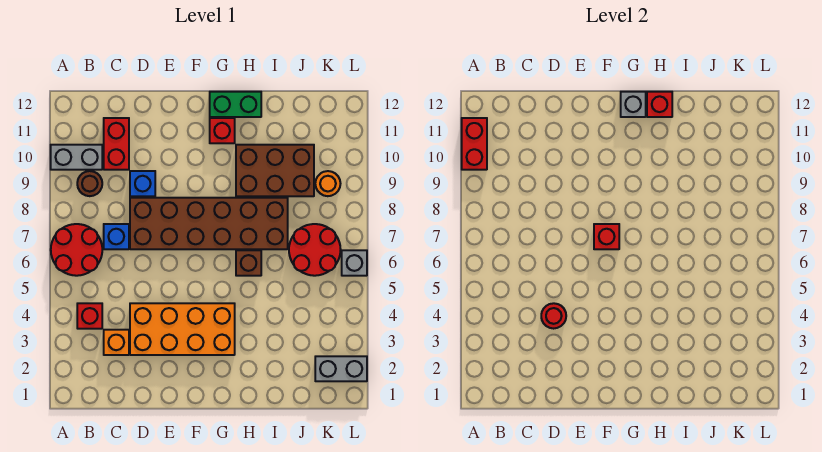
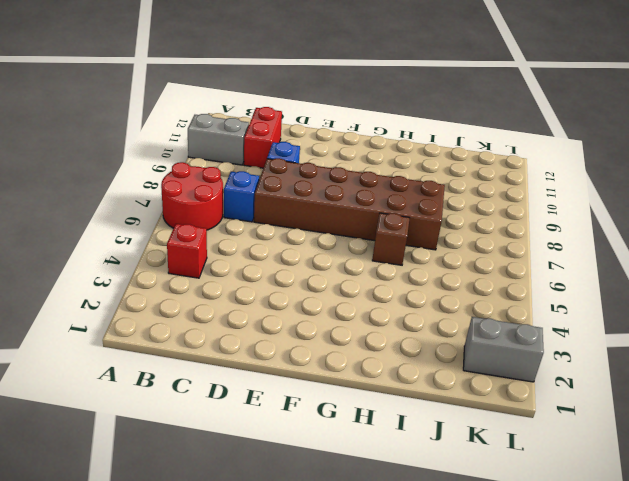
none -> brown round brick B9 level 1
none -> orange brick C3 level 1
none -> orange brick D3:G4 level 1

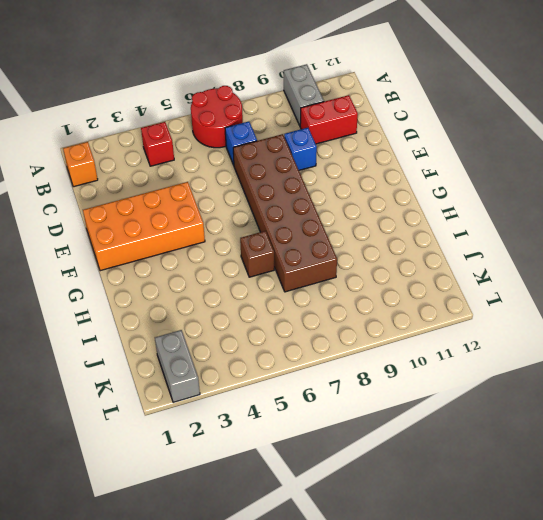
orange brick B1 level 1 -> orange brick C3 level 1
orange brick E1:F4 level 1 -> orange brick D3:G4 level 1
none -> brown round brick B9 level 1
none -> red brick G11 level 1
none -> green brick G12:H12 level 1

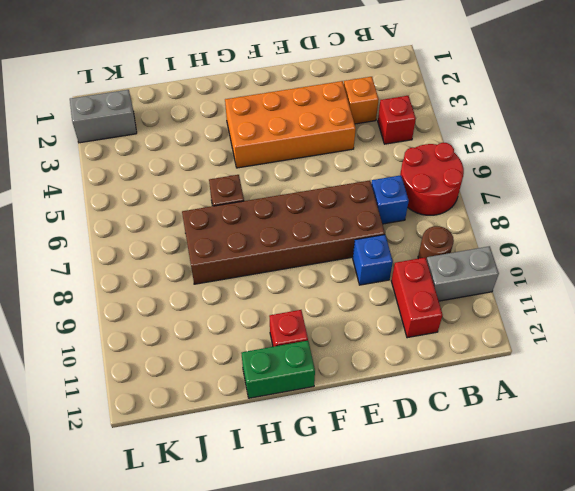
none -> brown brick H9:J10 level 1
none -> red round brick J6:K7 level 1
none -> orange round brick K9 level 1

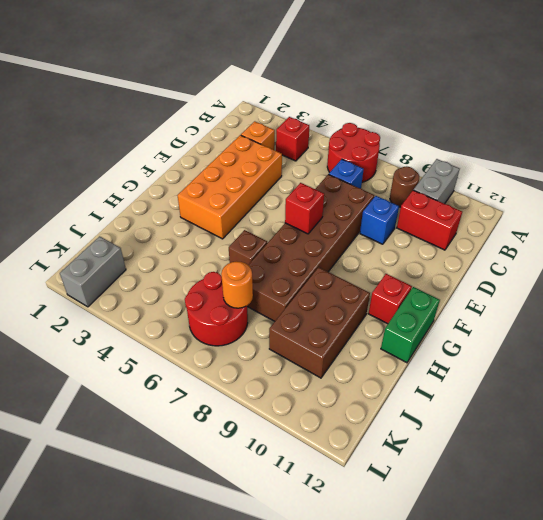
orange round brick J7 level 2 -> orange round brick K9 level 1
none -> grey brick L6 level 1
none -> red brick A10:A11 level 2
none -> red round brick D4 level 2

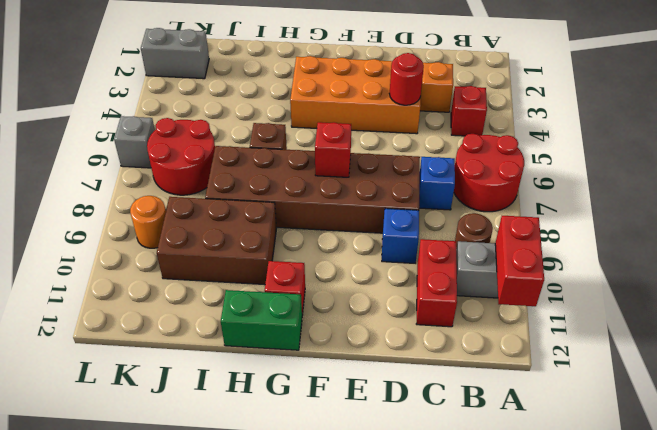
none -> grey brick G12 level 2
none -> red brick H12 level 2

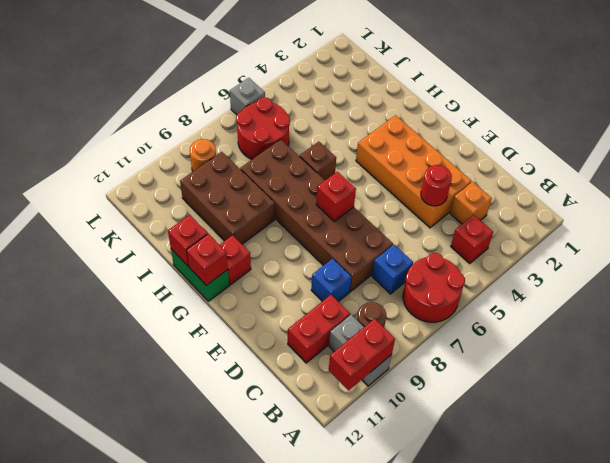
red brick G12 level 2 -> grey brick G12 level 2
none -> grey brick K2:L2 level 1

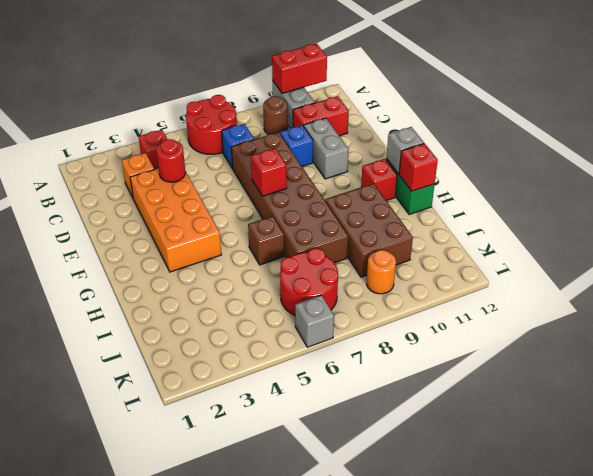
grey brick D10:E10 level 1 -> grey brick K2:L2 level 1

